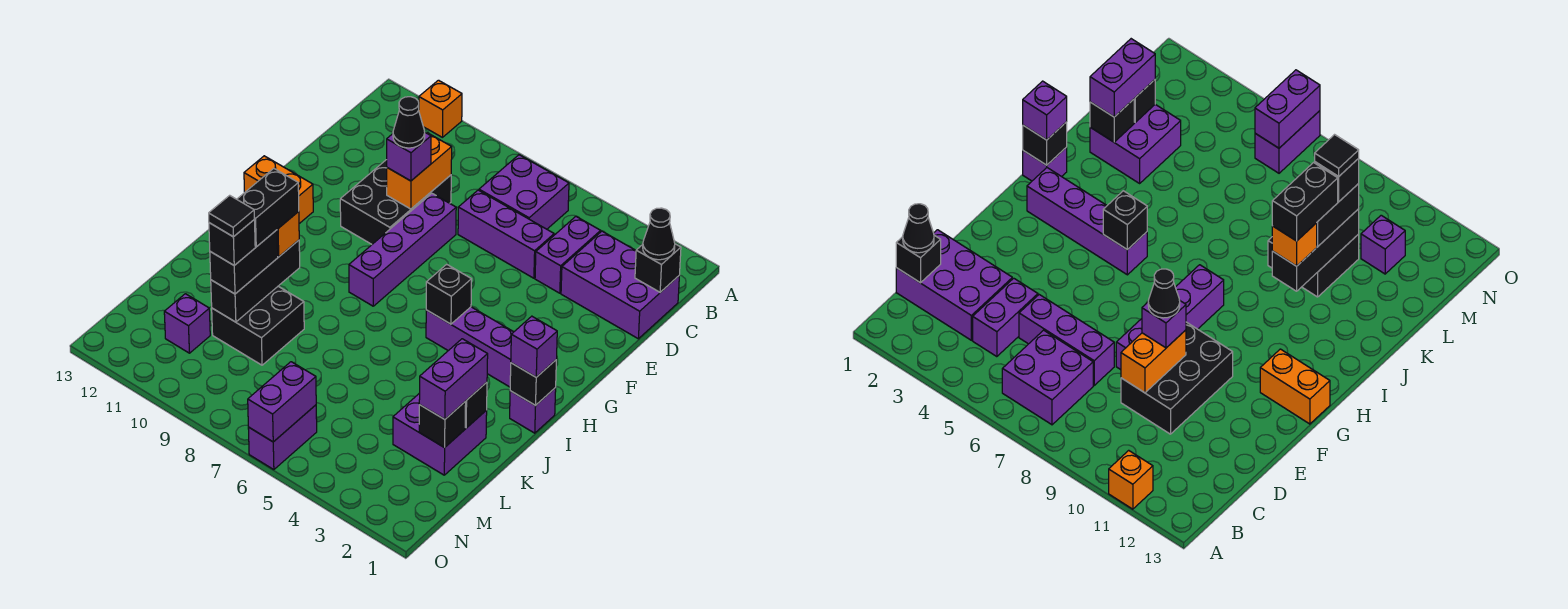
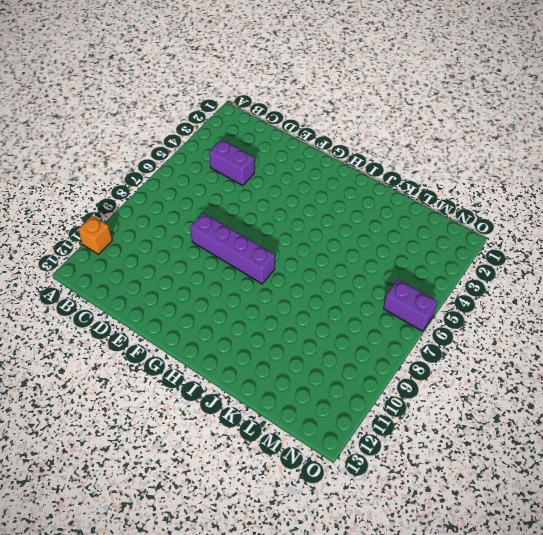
none -> purple brick B6:C7 level 1
none -> purple brick C1:D3 level 1
none -> purple brick D5:D7 level 1
none -> black brick D9:F10 level 1

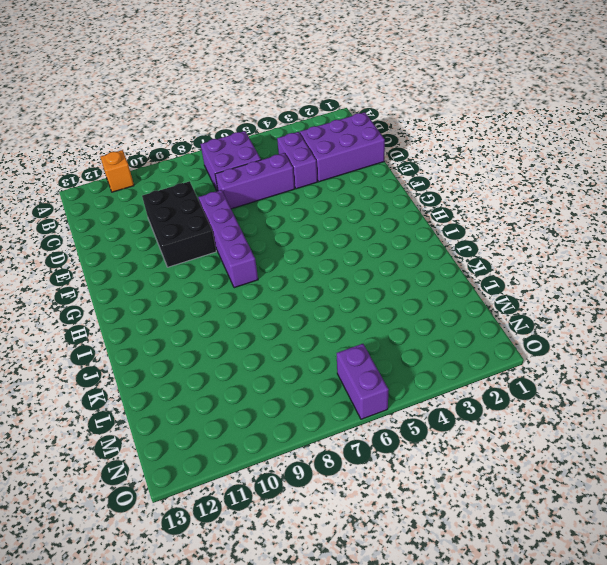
none -> orange brick G12:G13 level 1
none -> purple brick H2:H5 level 1
none -> purple brick I1 level 1
none -> purple brick K2:L3 level 1

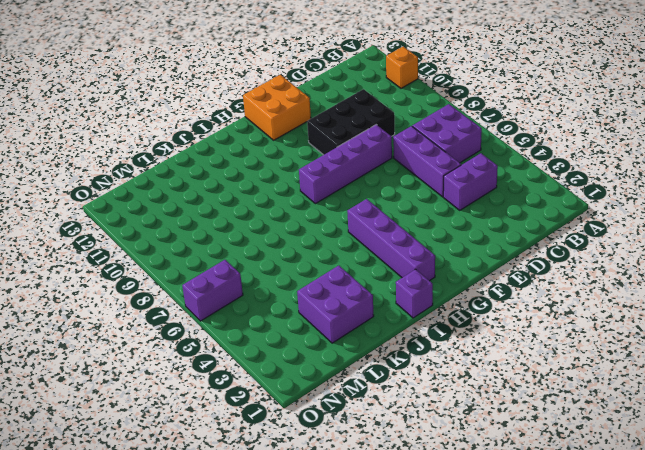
orange brick F12:G13 level 1 -> orange brick G12:G13 level 1
none -> purple brick C1:D3 level 1
none -> black brick K9:L10 level 1
none -> purple brick M11 level 1
none -> black brick C1 level 2

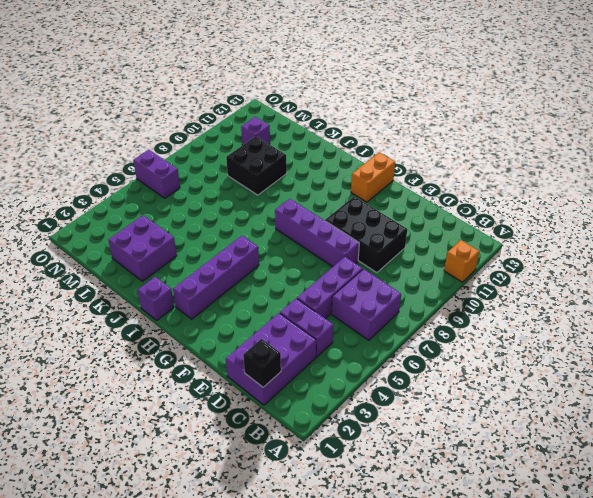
none -> orange brick D9:E9 level 2
none -> black brick H5 level 2
none -> black brick I1 level 2
none -> black brick J10:L10 level 2

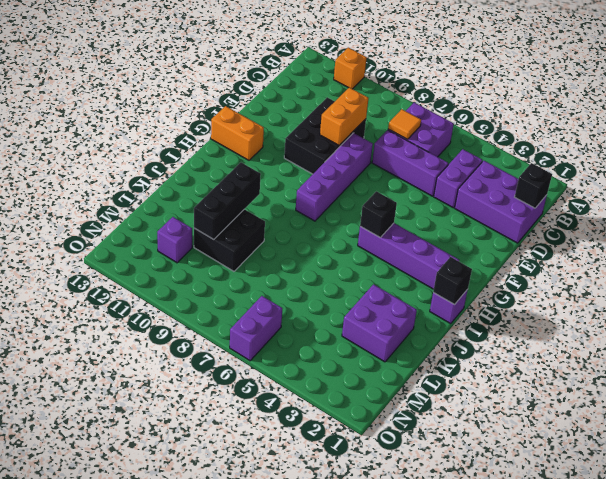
orange tile C7 level 2 -> none
none -> black brick K2 level 2
none -> black brick L2 level 2
none -> purple brick N6:O6 level 2
none -> black cone C1 level 3

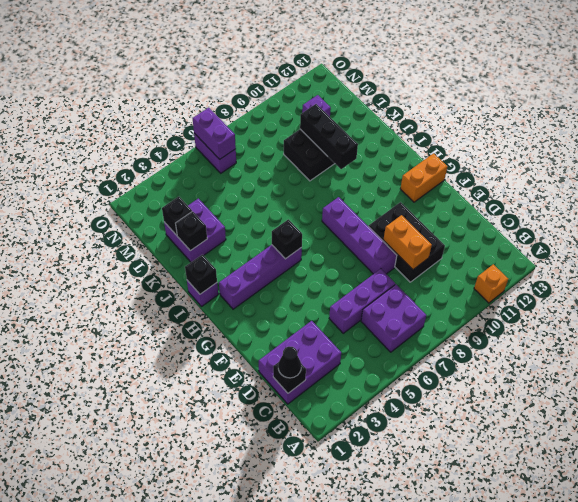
none -> purple brick C4:D4 level 1
none -> purple brick E9 level 3
none -> purple brick I1 level 3
none -> orange brick J10 level 3

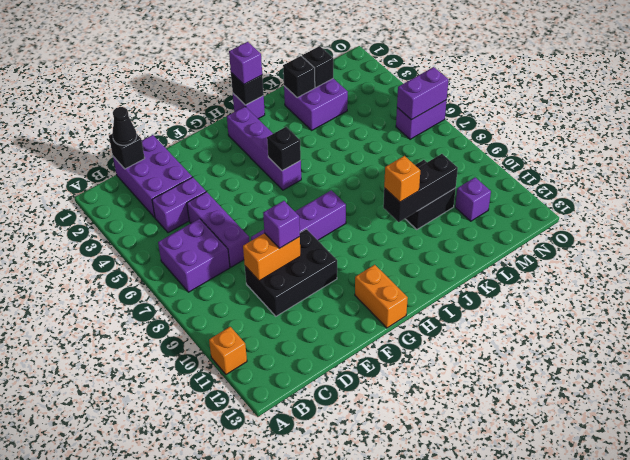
none -> purple brick K2:L2 level 3
none -> black brick K10:L10 level 3
none -> black cone E9 level 4
none -> black brick J10:K10 level 4

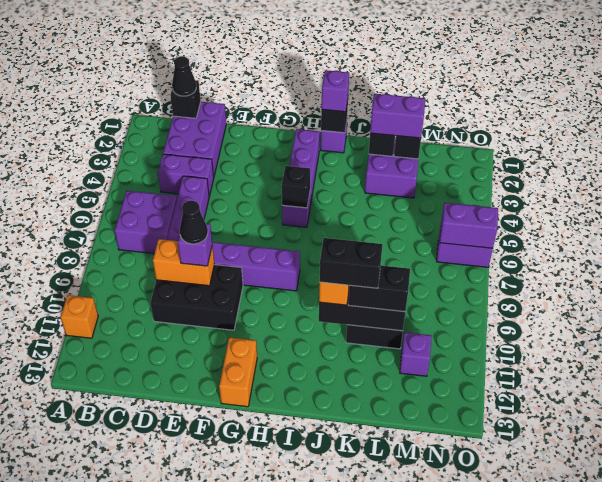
none -> black brick L10 level 4
none -> black tile L10 level 5

